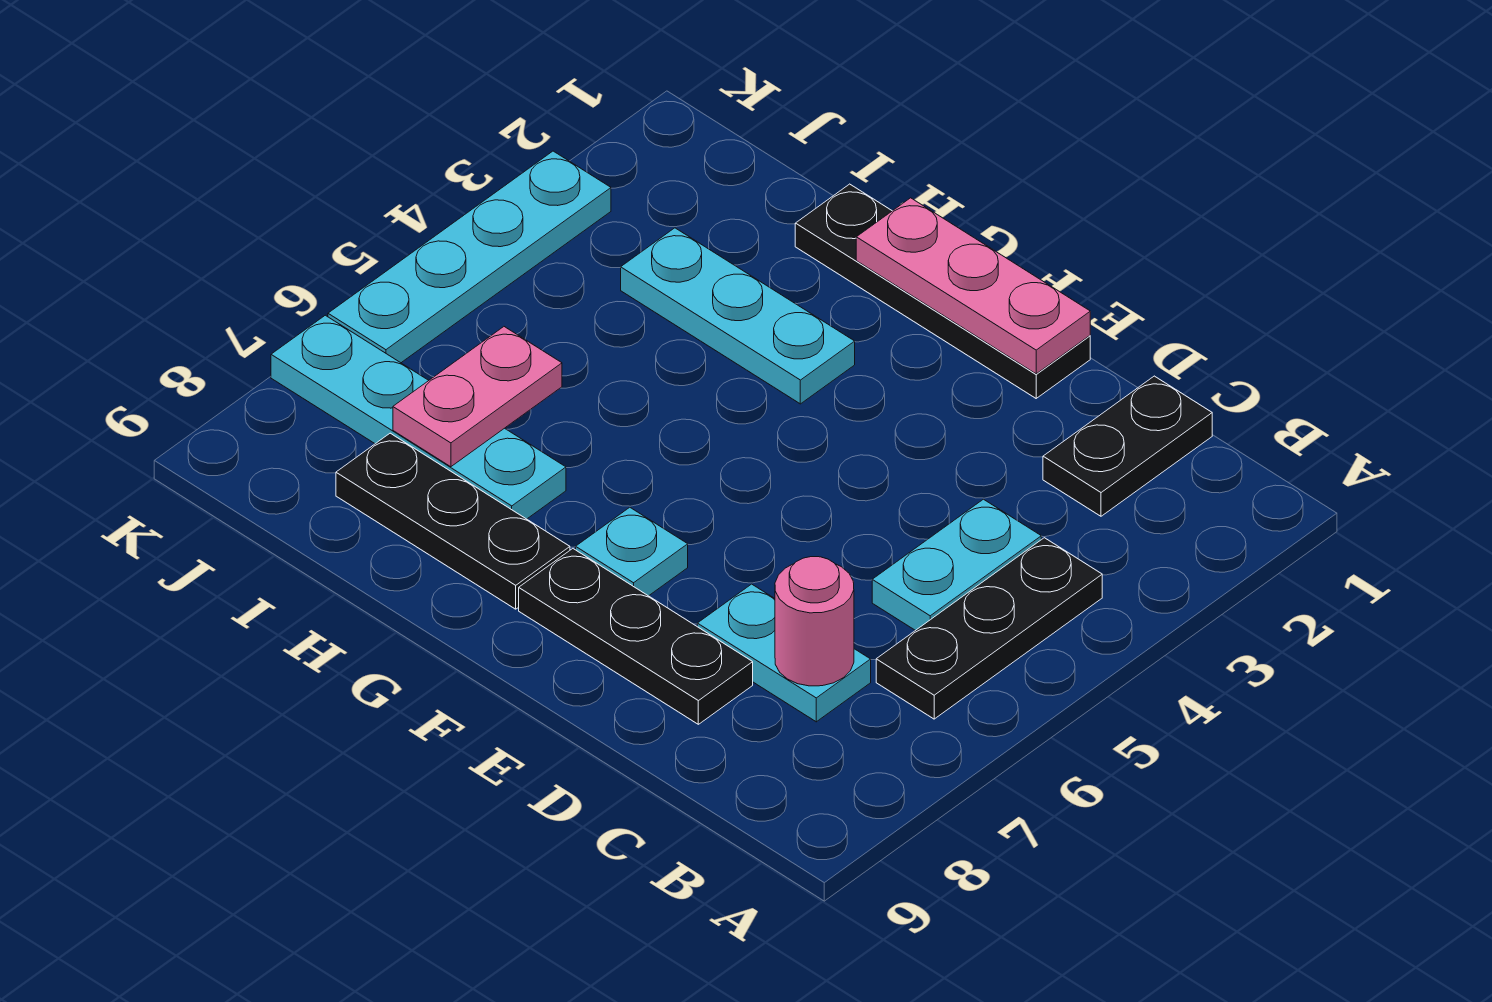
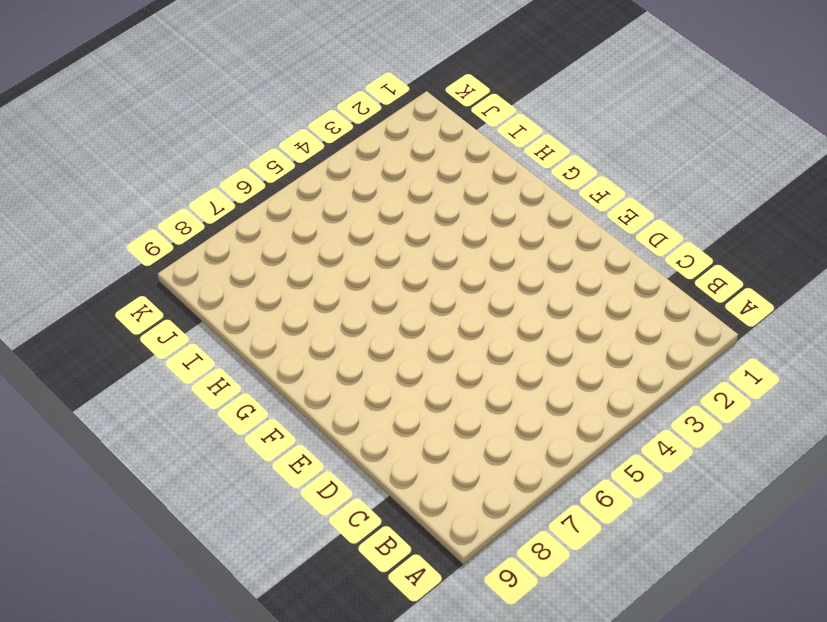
none -> black plate B4:B6 level 1
none -> black plate C1:C2 level 1
none -> cyan plate C4:C5 level 1

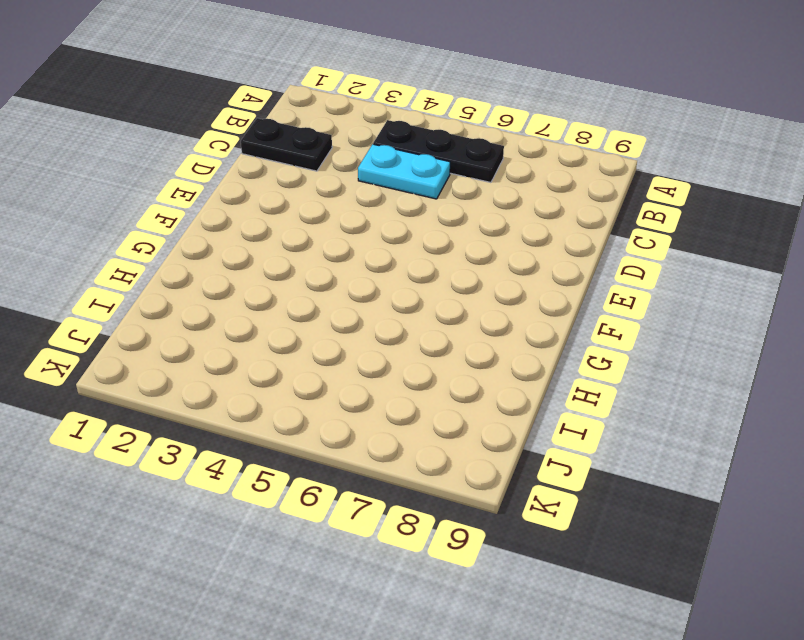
none -> cyan plate C7:D7 level 1
none -> black plate D8:F8 level 1
none -> black plate E1:H1 level 1

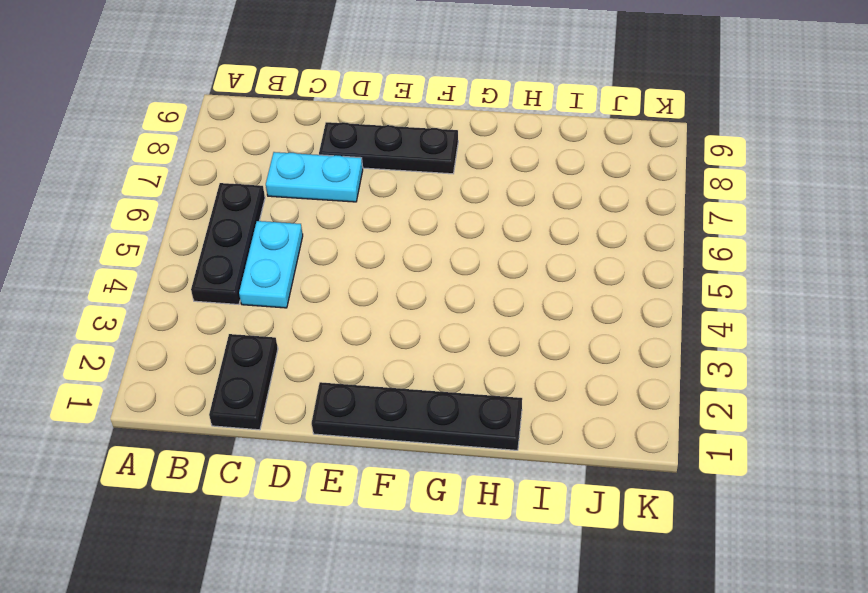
none -> cyan plate F7 level 1
none -> cyan plate G3:I3 level 1
none -> black plate G8:I8 level 1

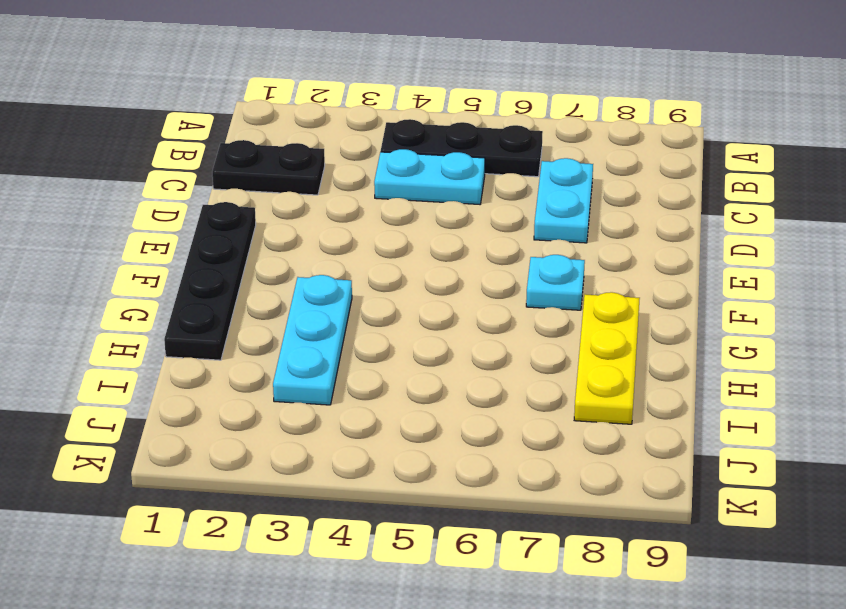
yellow plate G8:I8 level 1 -> black plate G8:I8 level 1
none -> black plate D8:F8 level 1
none -> cyan plate H7:K7 level 1
none -> cyan plate K3:K6 level 1

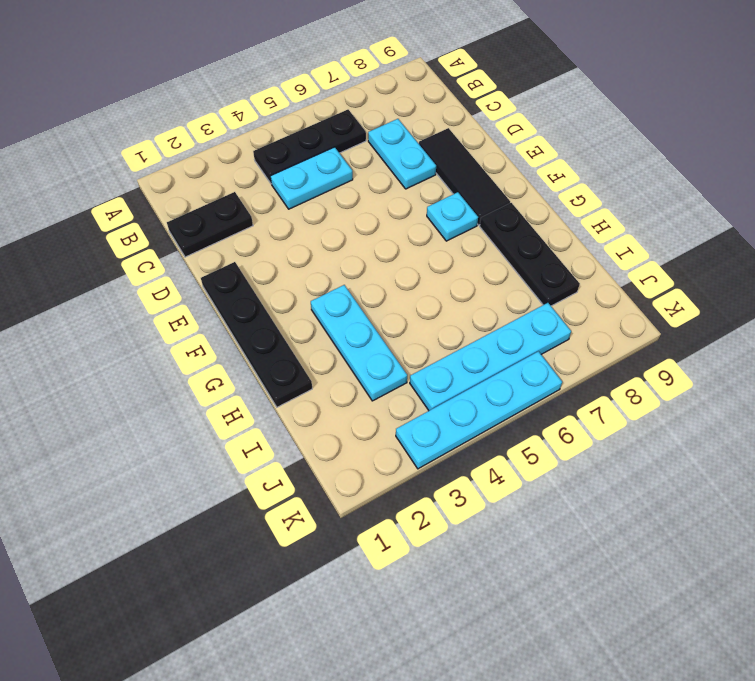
black tile D8:F8 level 1 -> black plate D8:F8 level 1
cyan plate J4:J7 level 1 -> cyan plate H7:K7 level 1
none -> pink round brick C7 level 2
none -> pink plate E1:G1 level 2
none -> pink plate I6:I7 level 2

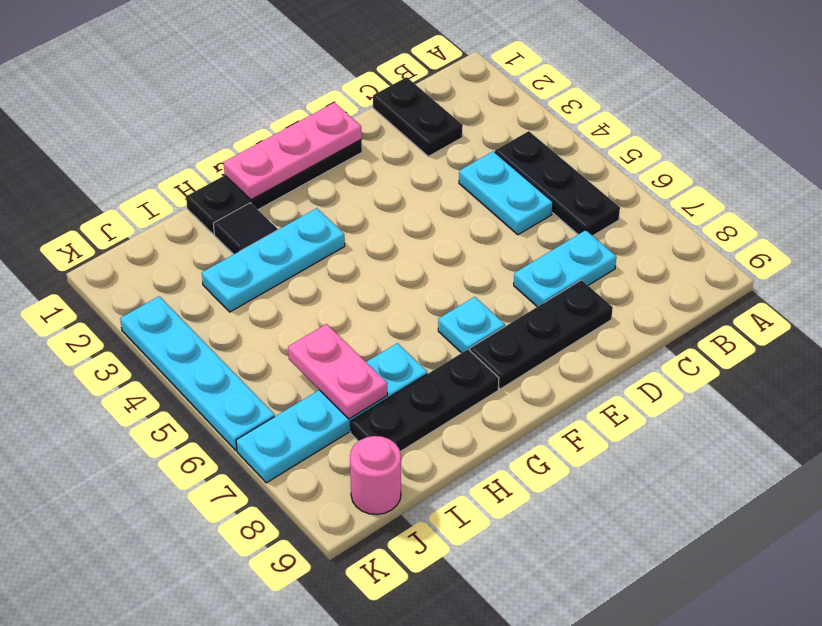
black tile H2 level 1 -> none
pink round brick J9 level 1 -> pink round brick C7 level 2

